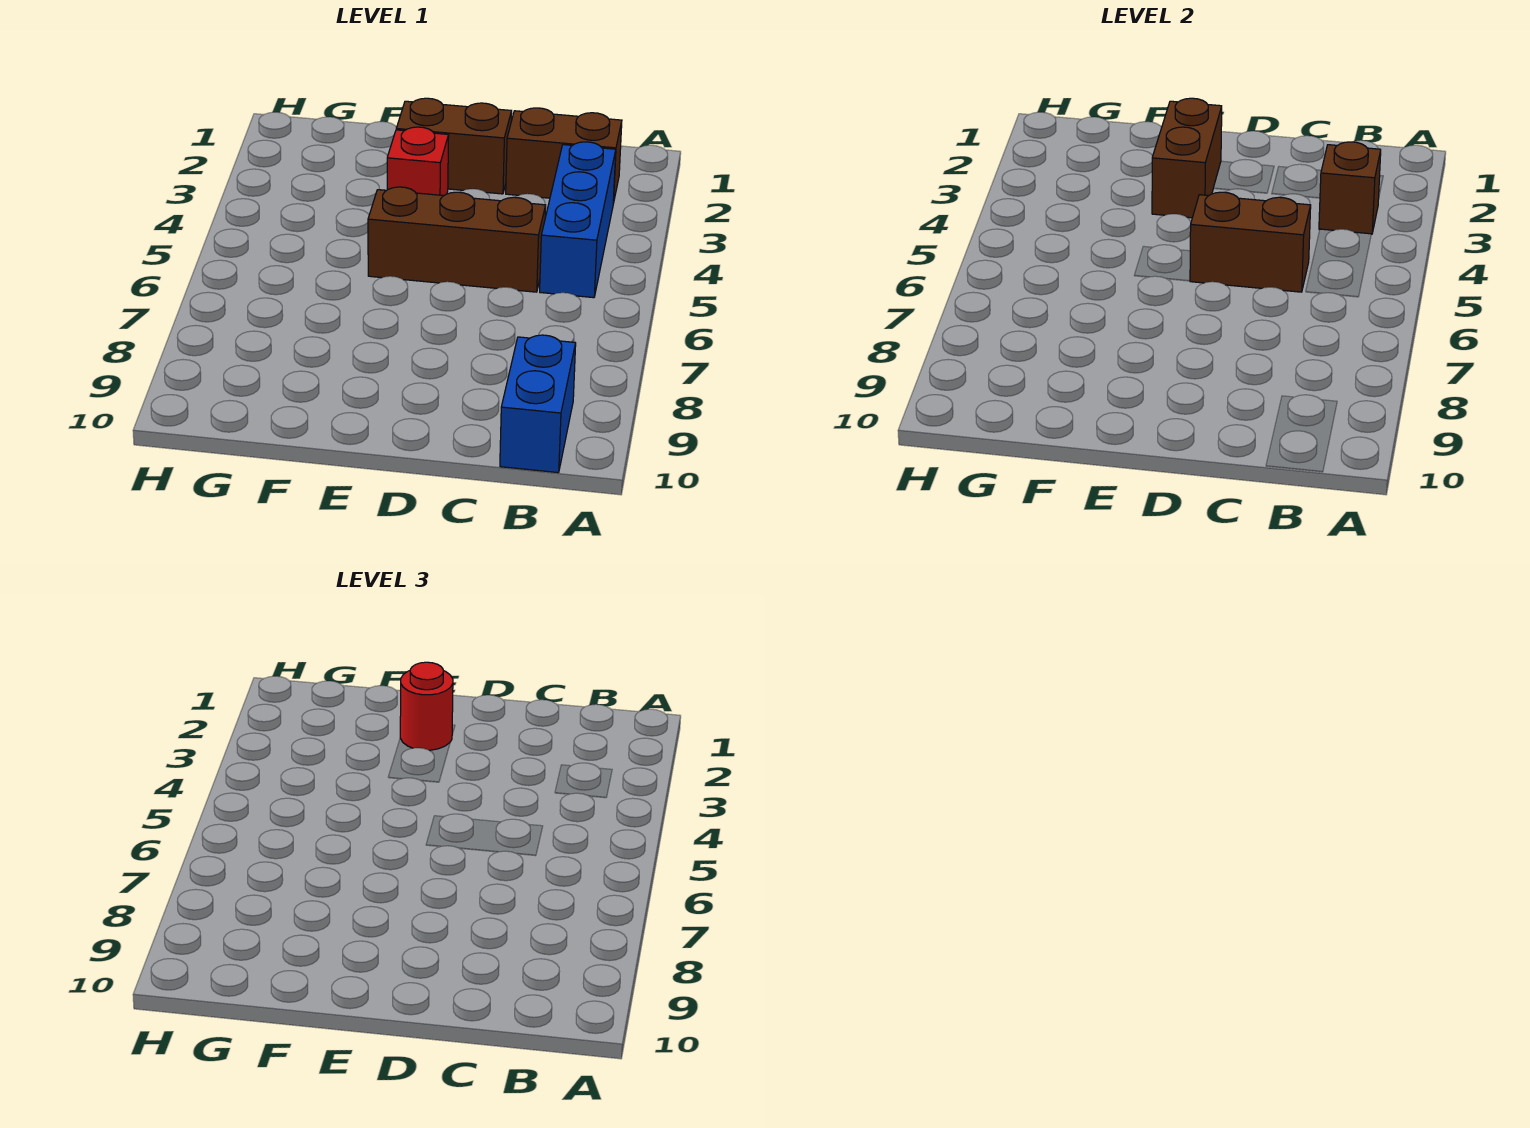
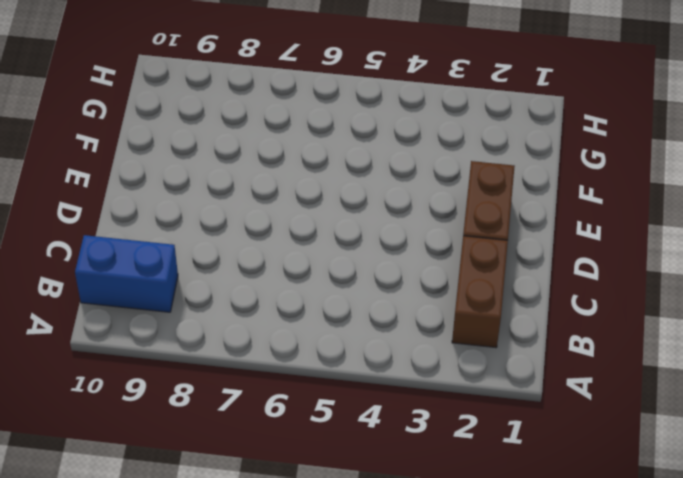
none -> blue brick B3:B5 level 1
none -> brown brick C5:E5 level 1

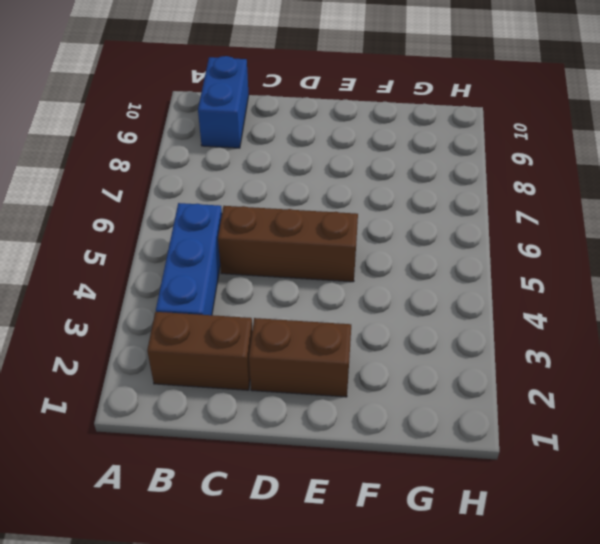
none -> red brick E3 level 1
none -> brown brick B3 level 2

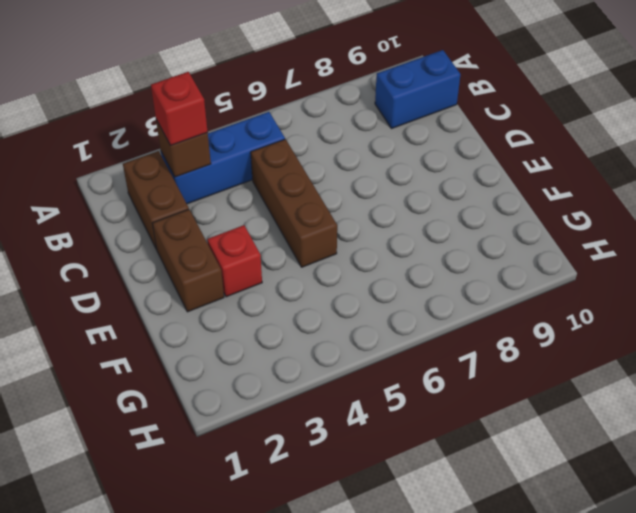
red brick B3 level 3 -> none
none -> brown brick C5:D5 level 2
none -> brown brick E2:E3 level 2

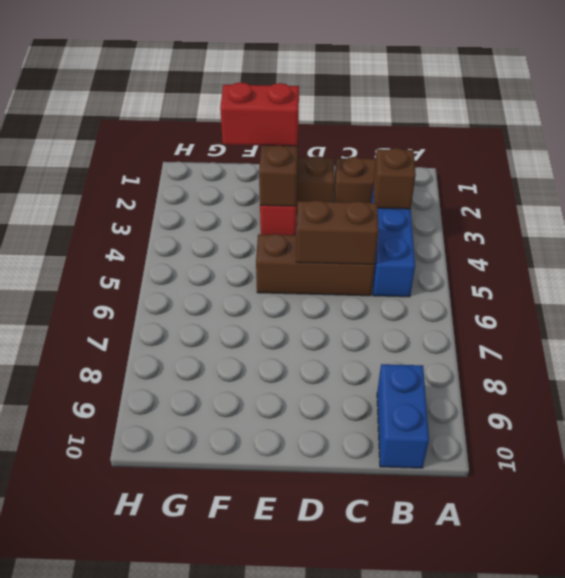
red brick E2:F2 level 3 -> red round brick E2 level 3

